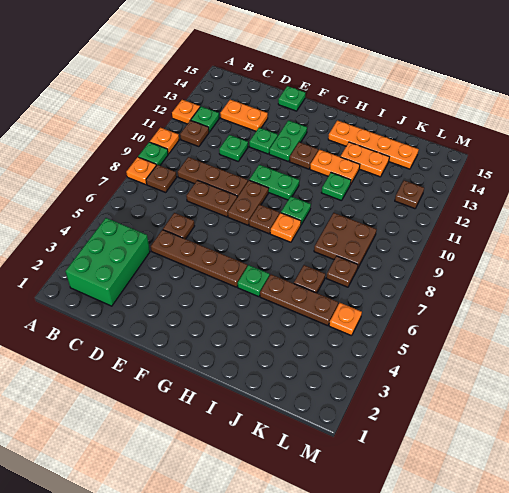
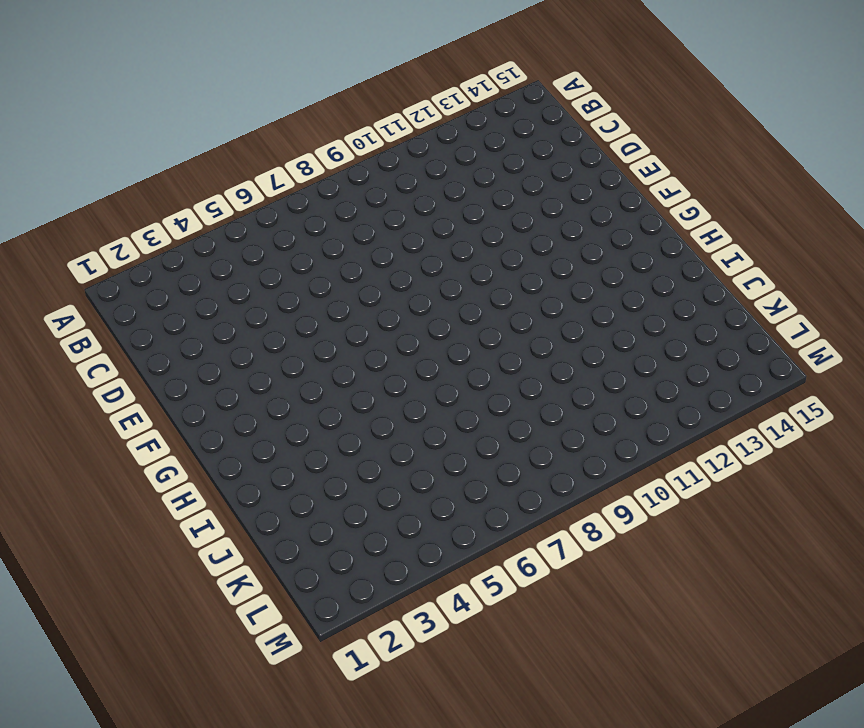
none -> orange plate A8 level 1
none -> green plate A9 level 1
none -> orange plate A10 level 1
none -> orange plate A12 level 1

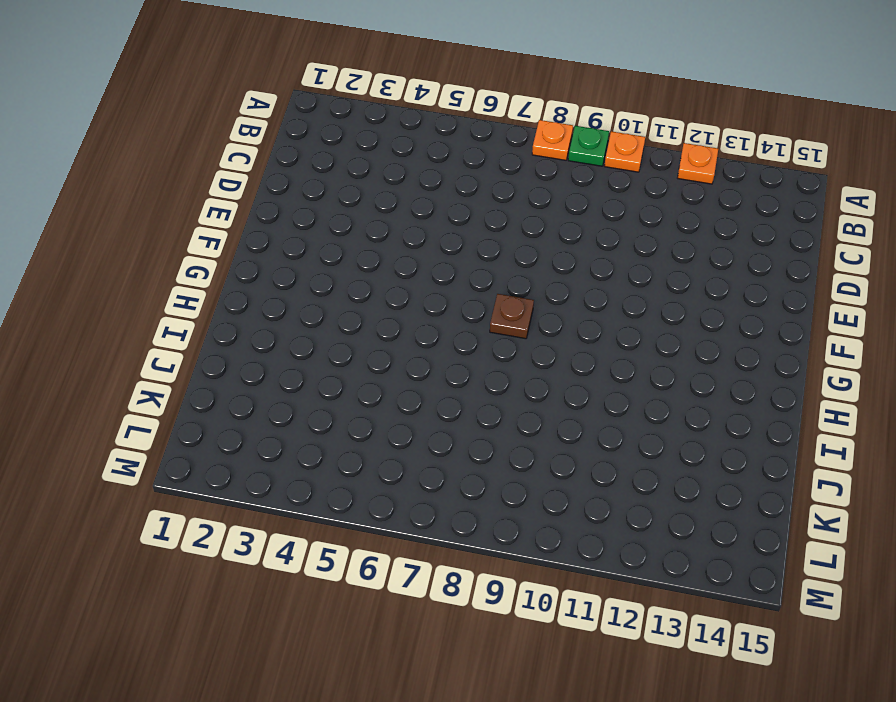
none -> green brick B2:C4 level 1
none -> brown plate B8 level 1
none -> brown plate B11 level 1
none -> green plate B12 level 1

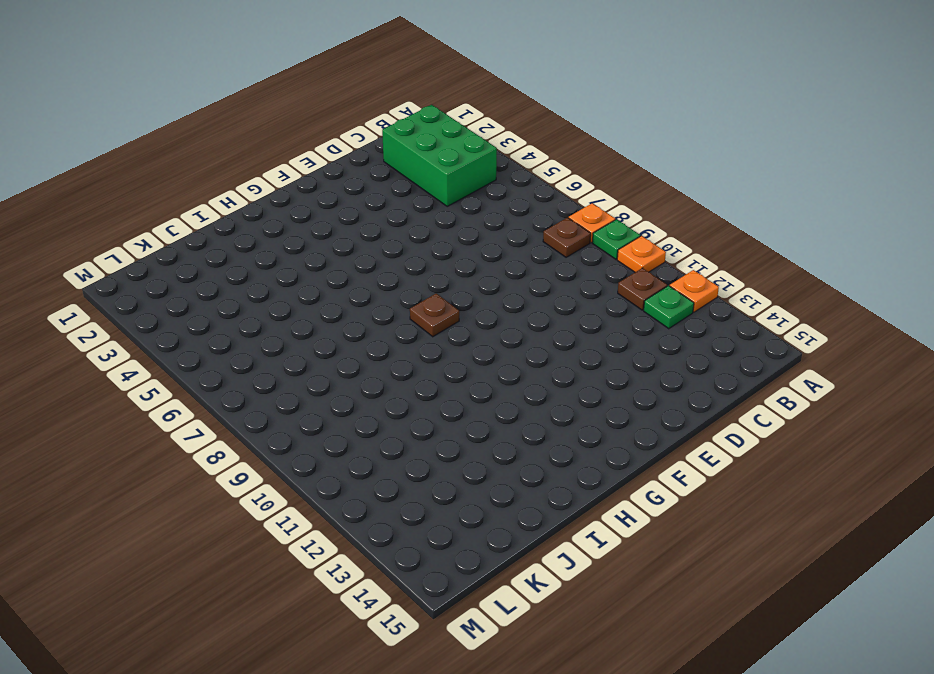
none -> brown plate C9:E9 level 1
none -> orange plate C13:D13 level 1
none -> brown plate D5:G5 level 1
none -> brown plate D6 level 1

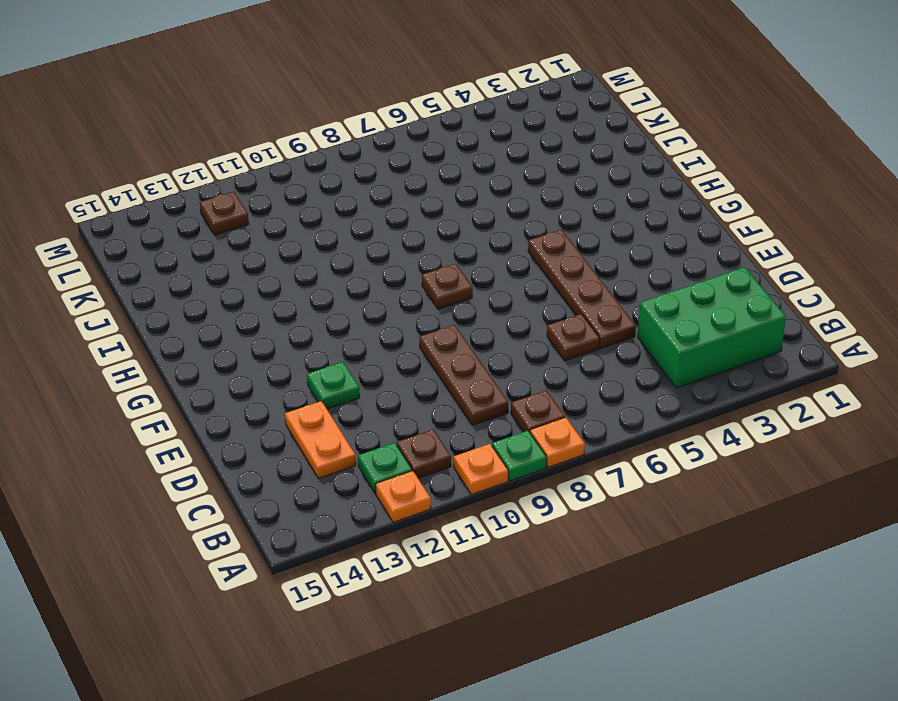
none -> brown plate D8:E8 level 1
none -> green plate D11 level 1
none -> green plate E15 level 1
none -> brown plate F8:F9 level 1

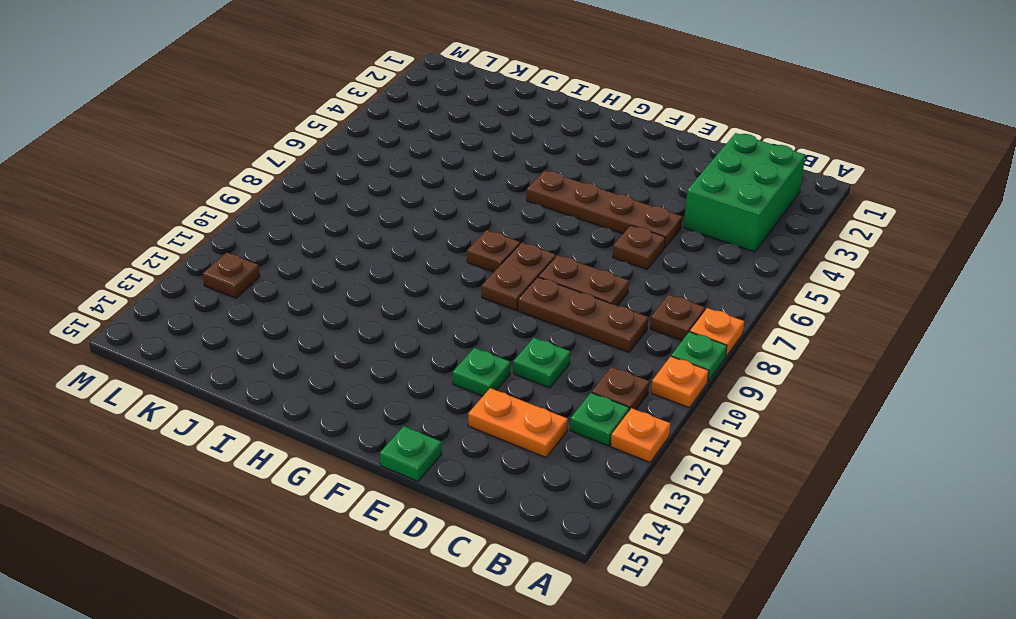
none -> green plate F10:G10 level 1
none -> green plate F12:F13 level 1
none -> brown plate G12 level 1
none -> green plate H5 level 1

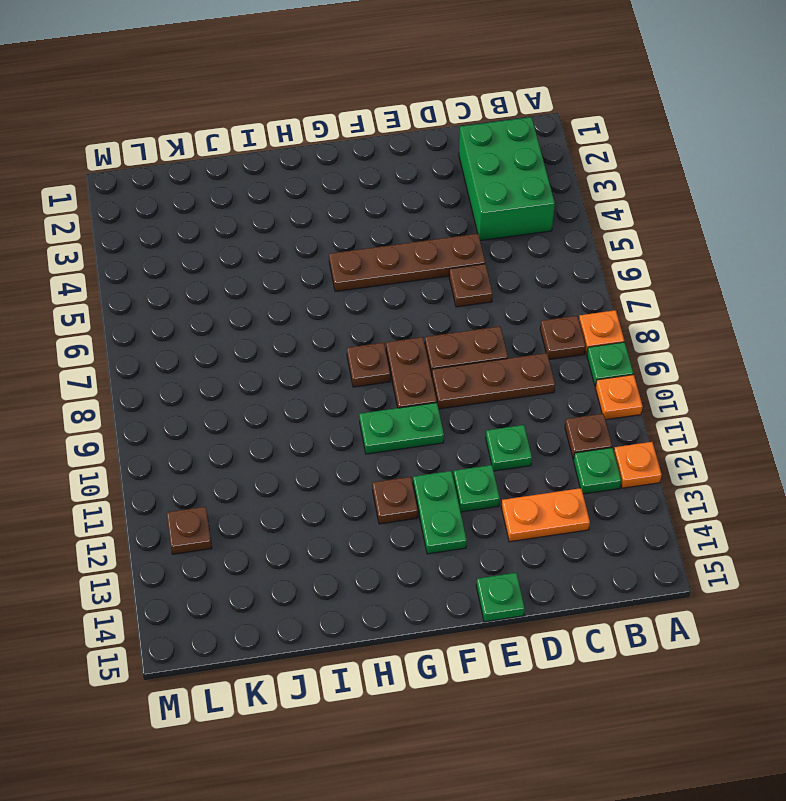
none -> green plate H5 level 1
none -> orange plate H8 level 1
none -> green plate H9 level 1
none -> orange plate H12:I12 level 1

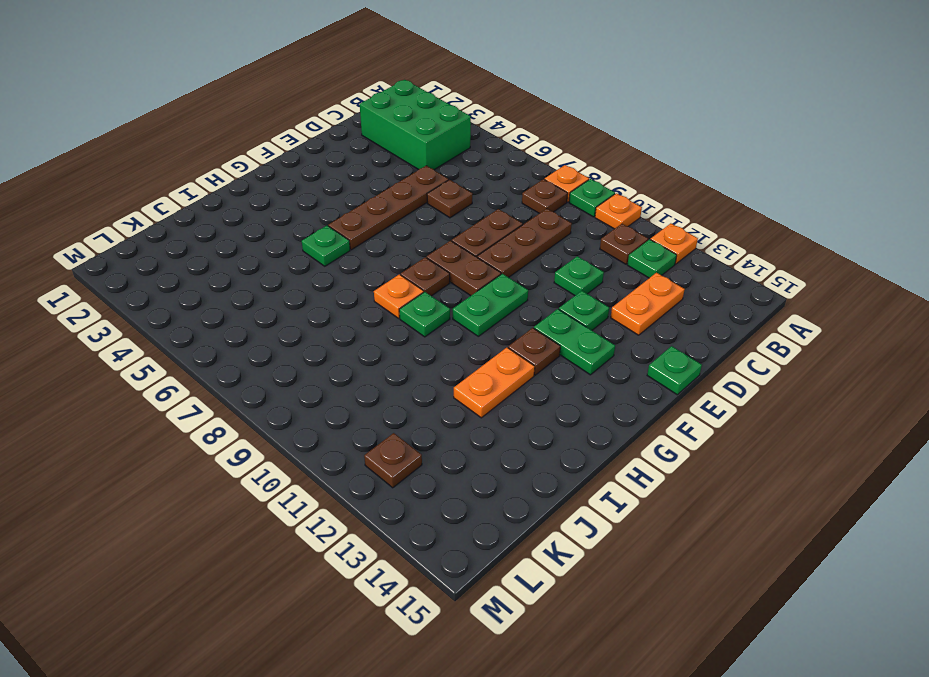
none -> orange plate H14:K14 level 1
none -> brown plate I5:K5 level 1
none -> green plate I11 level 1
none -> orange plate I13:J13 level 1

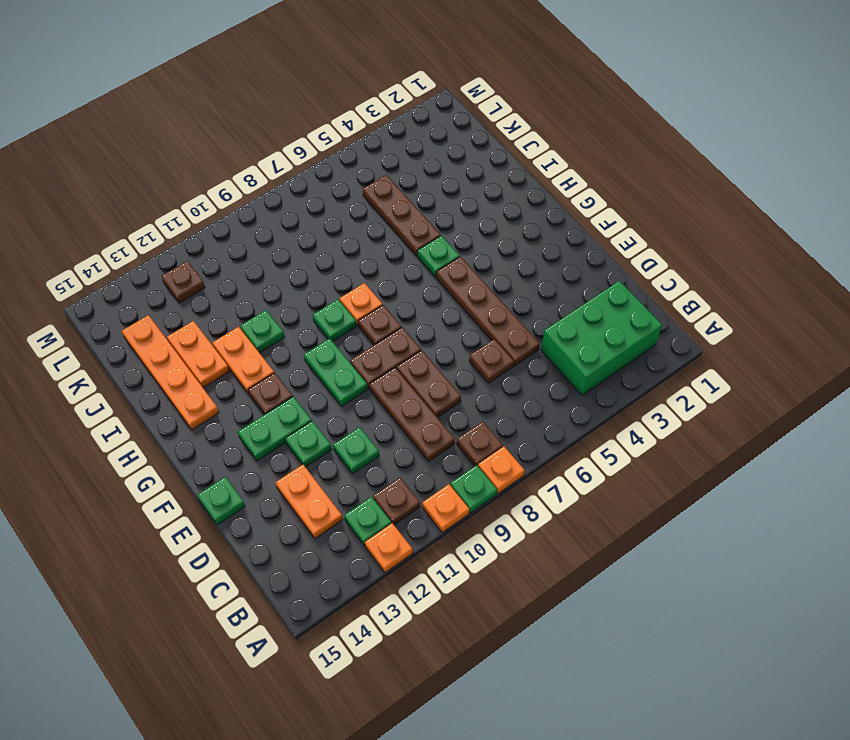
none -> brown plate J6 level 1
none -> brown plate J8:K9 level 1
none -> brown plate K7 level 1
none -> orange plate L5 level 1

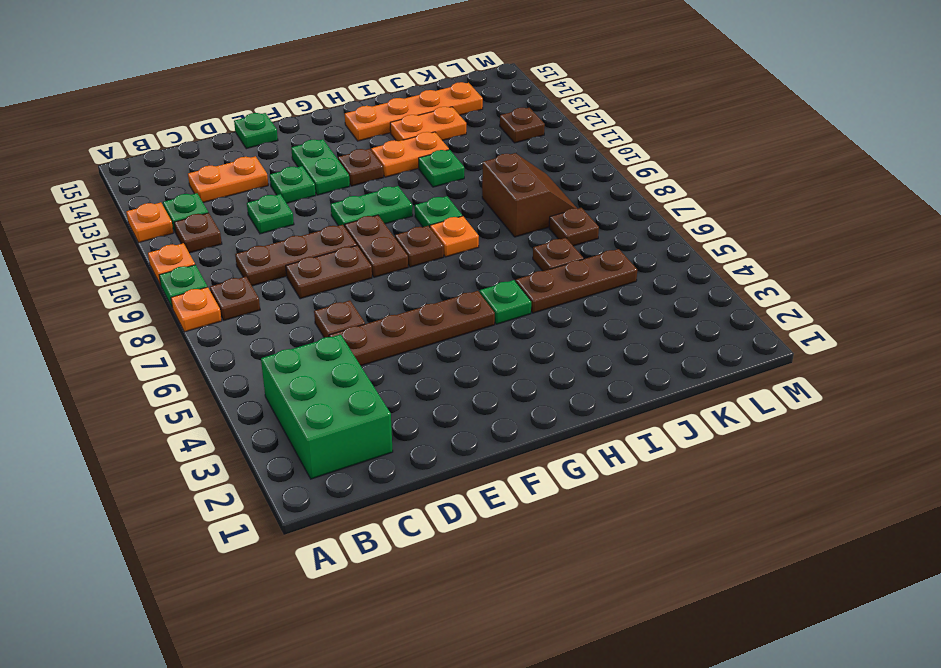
brown slope J8:K9 level 1 top J -> brown plate J8:K9 level 1
none -> orange plate L5 level 1

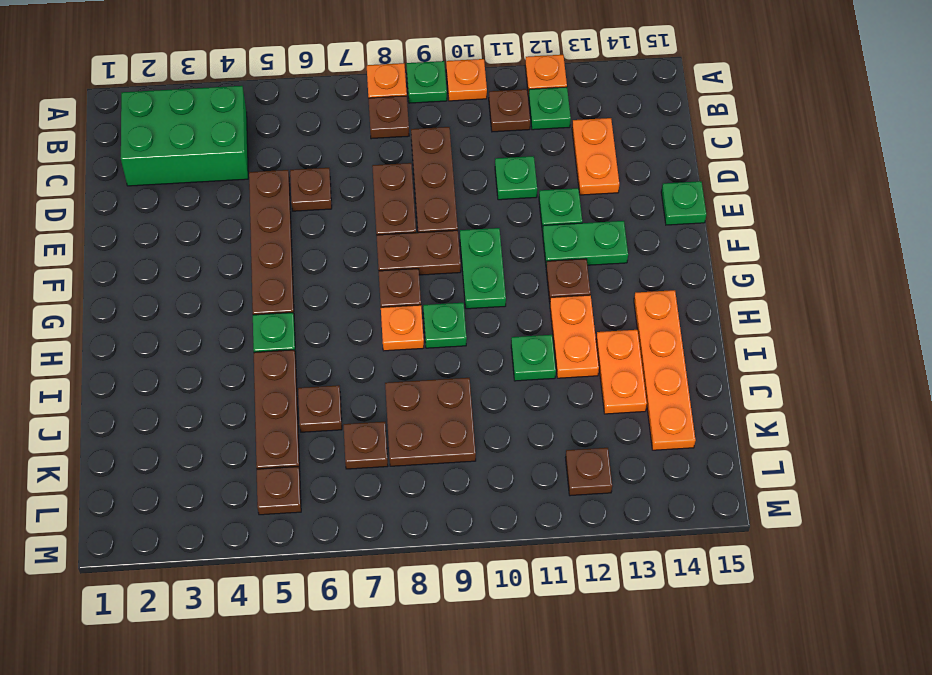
brown plate L5 level 1 -> orange plate L5 level 1

